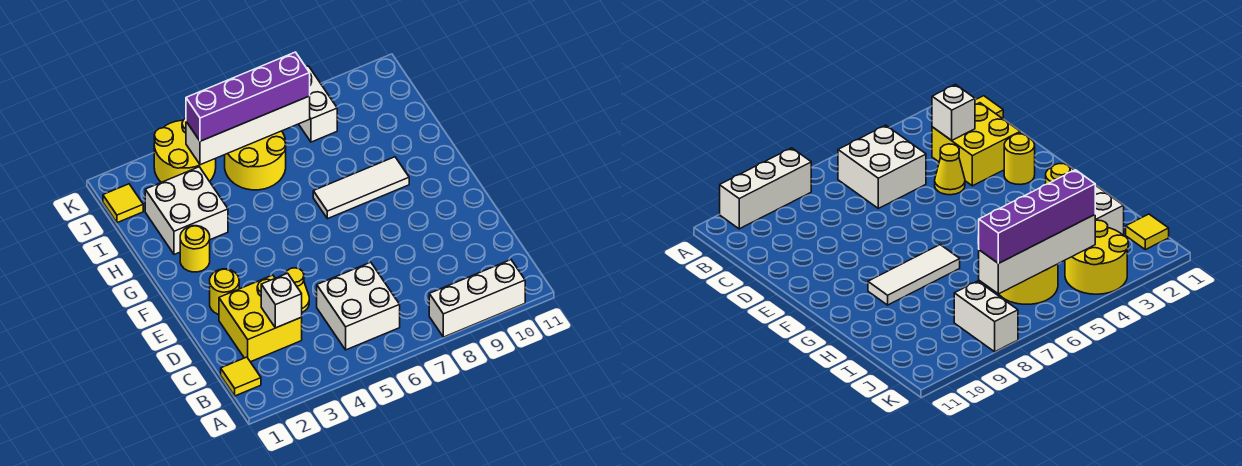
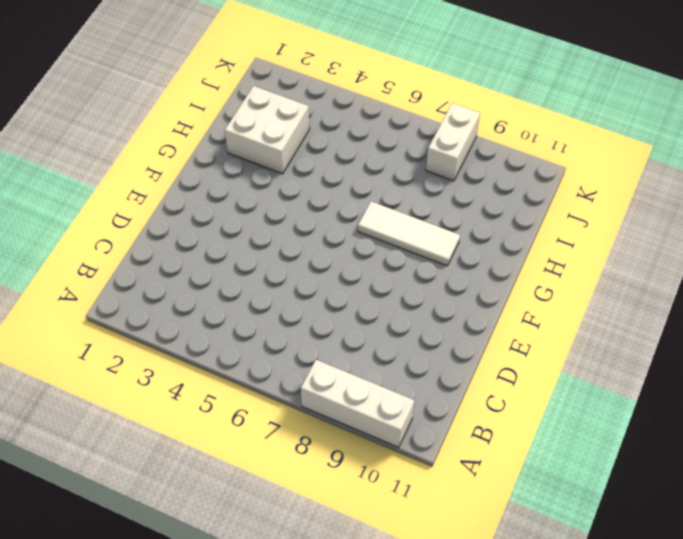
none -> yellow tile B1 level 1
none -> white brick B5:C6 level 1
none -> yellow brick C2:D3 level 1

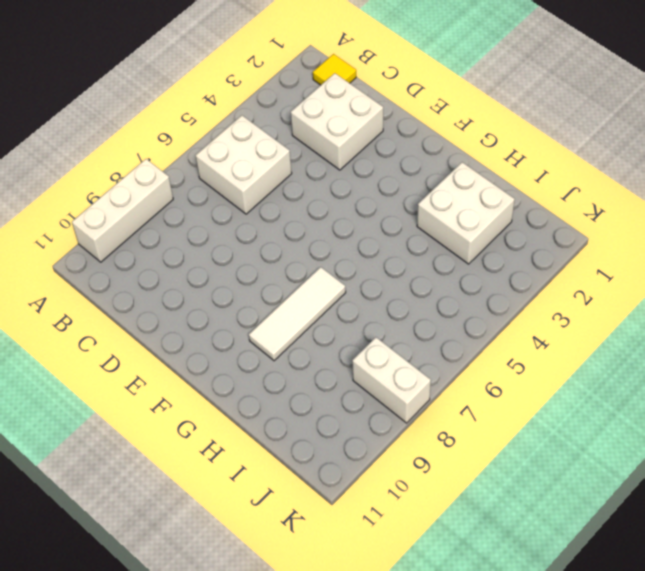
white brick C2:D3 level 1 -> yellow brick C2:D3 level 1
none -> yellow cone D4 level 1
none -> yellow round brick E2 level 1
none -> yellow round brick G2 level 1

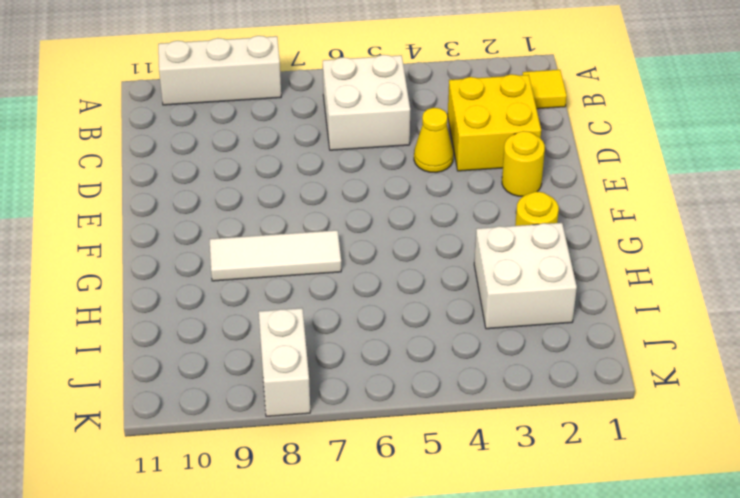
none -> yellow round brick I5:J6 level 1
none -> yellow tile J1 level 1
none -> yellow round brick J3:K4 level 1

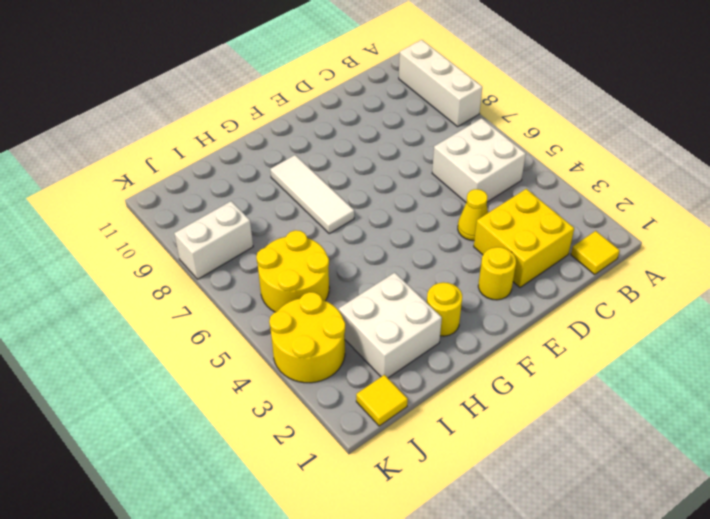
none -> white brick C3 level 2
none -> white brick J4:J7 level 2
none -> purple brick J4:J7 level 3

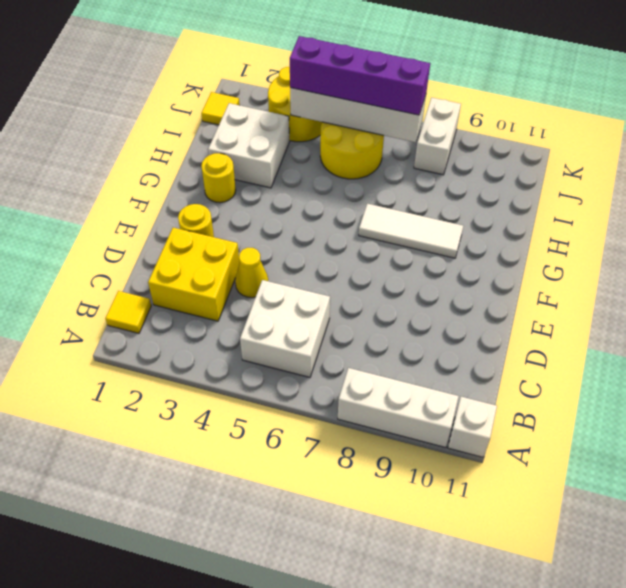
white brick A11 level 1 -> white brick C3 level 2

